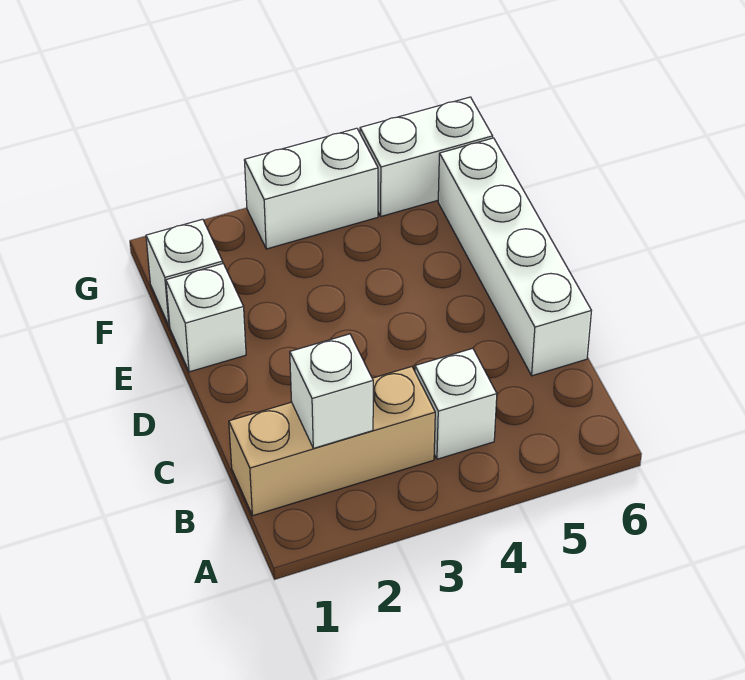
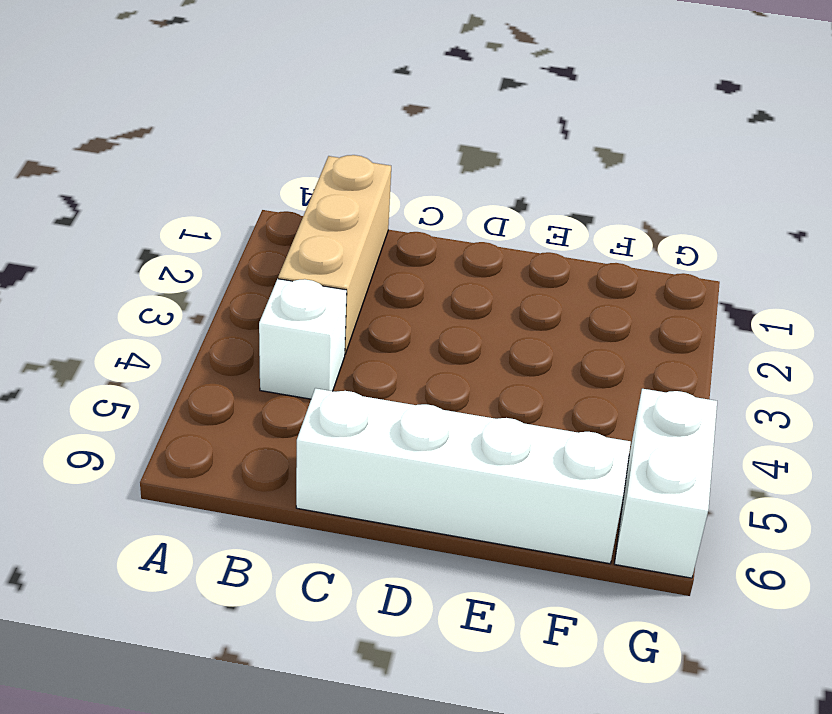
none -> white brick E1 level 1
none -> white brick F1 level 1

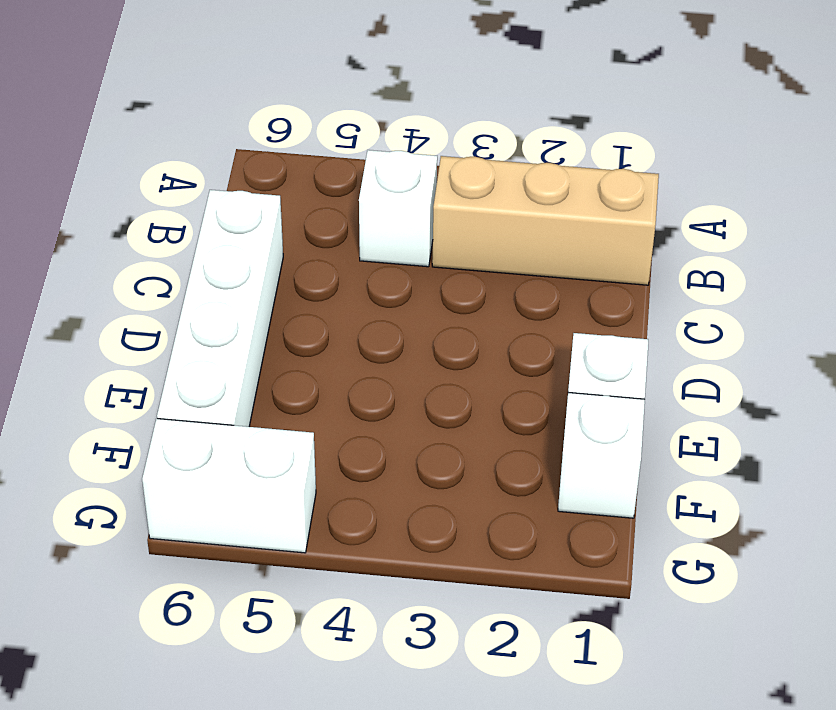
none -> white brick G3:G4 level 1
none -> white brick B2 level 2

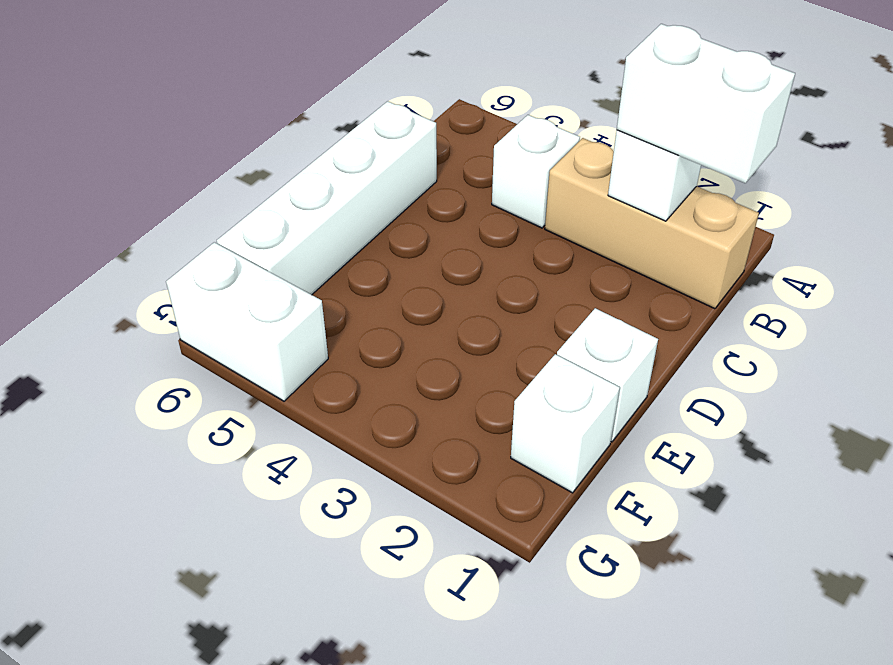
white brick B1:B2 level 3 -> white brick G3:G4 level 1

